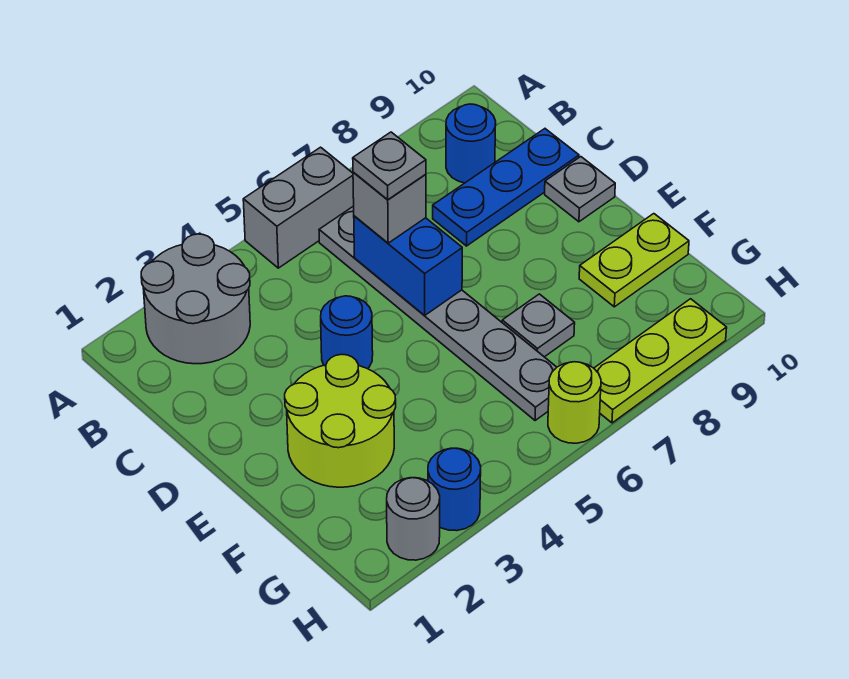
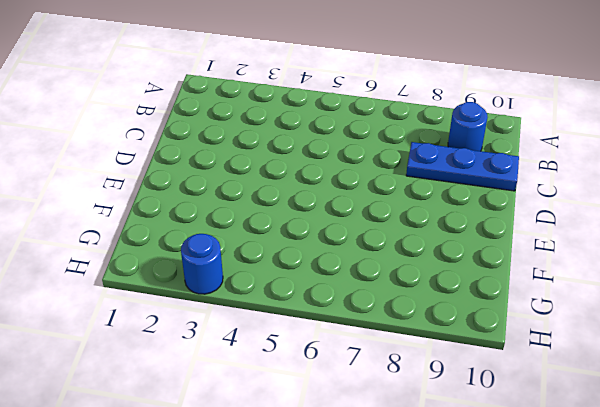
none -> grey round brick A2:B3 level 1
none -> grey brick A5:A6 level 1
none -> grey plate B6:G6 level 1

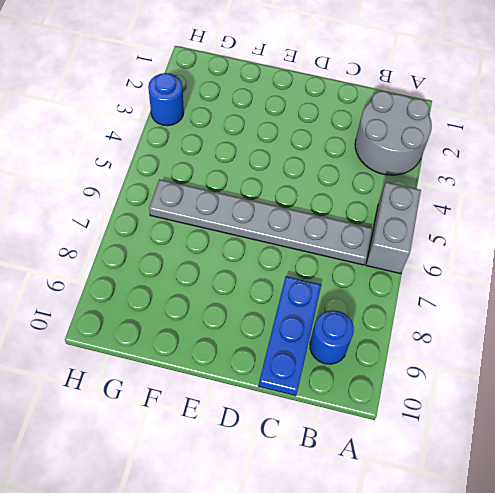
none -> blue round brick D4 level 1
none -> grey plate D10 level 1
none -> lime round brick E2:F3 level 1

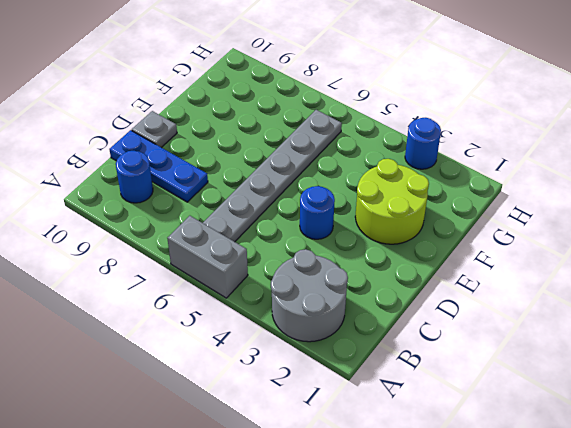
none -> grey plate F7 level 1
none -> lime plate F9:F10 level 1
none -> grey round brick H2 level 1

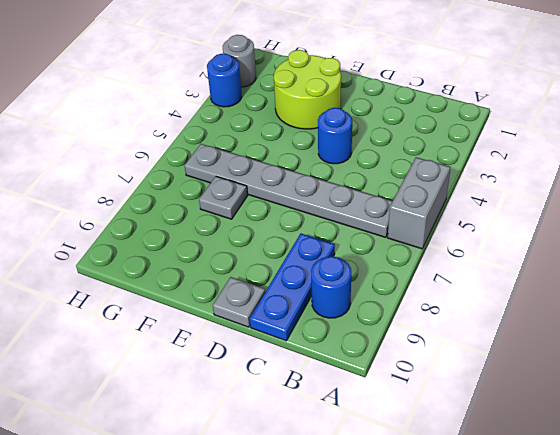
none -> grey round brick A2:B3 level 1
none -> lime plate F9:F10 level 1
none -> lime round brick H6 level 1

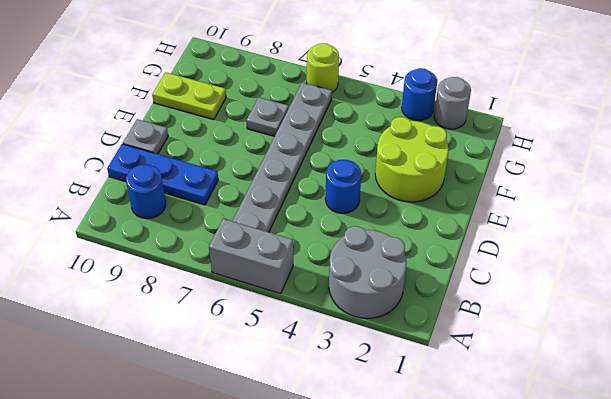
none -> lime plate H7:H9 level 1
none -> blue brick C6:D6 level 2
none -> grey brick C6 level 3

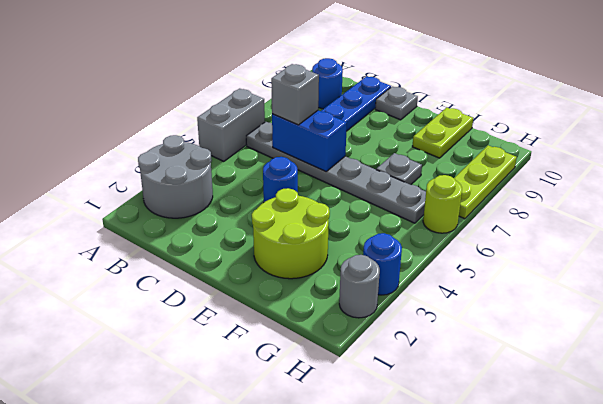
none -> grey plate C6 level 4

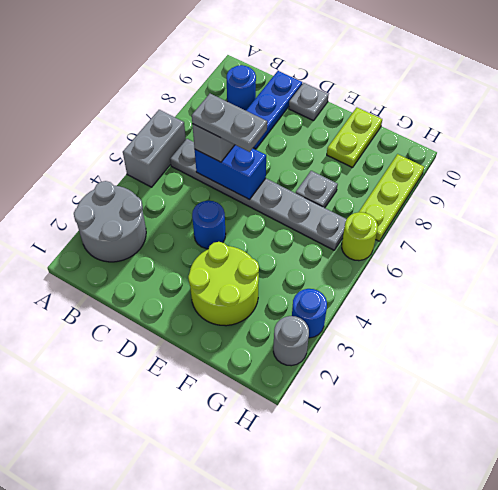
grey plate C6:D6 level 4 -> grey plate C6 level 4

